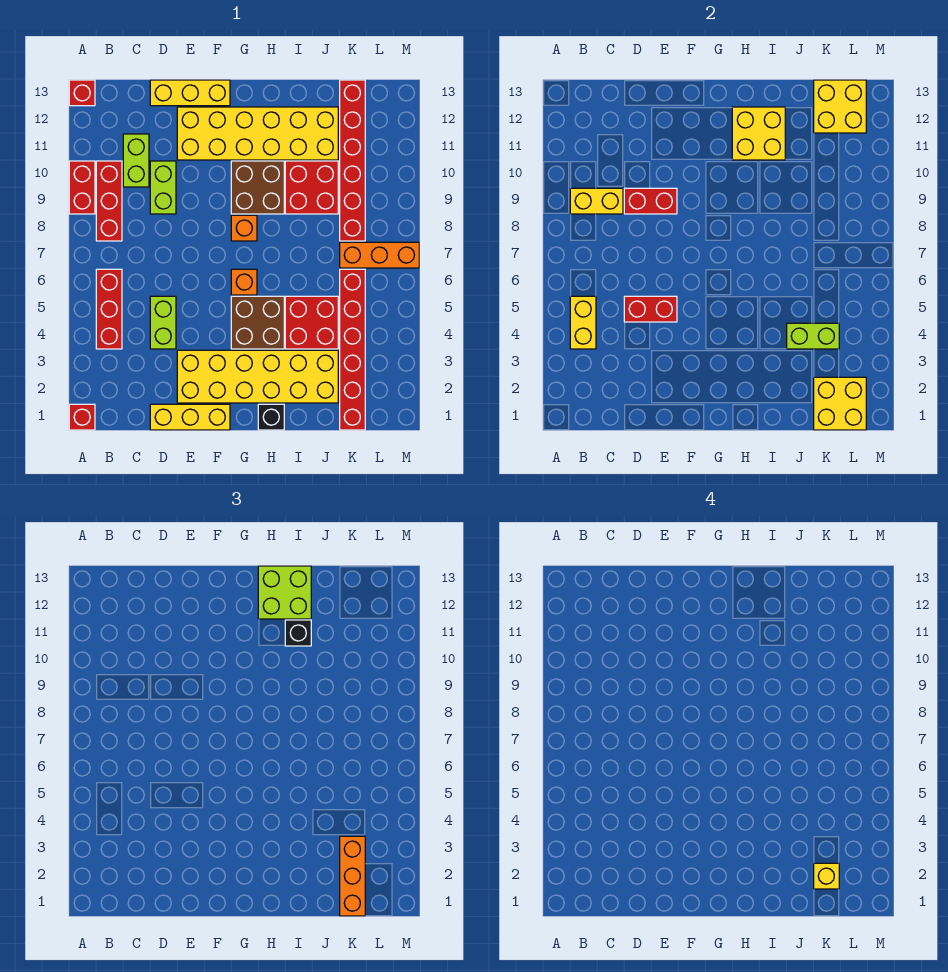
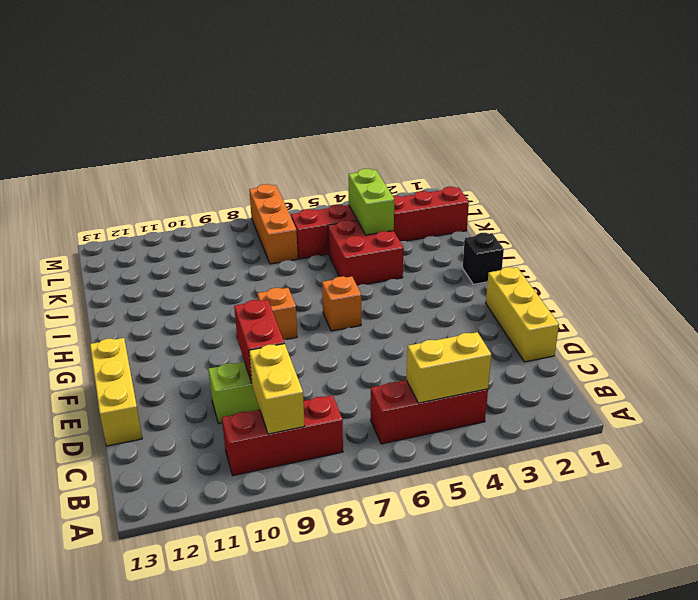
none -> red brick A1 level 1
none -> red brick A9:A10 level 1
none -> red brick A13 level 1
none -> lime brick C10:C11 level 1

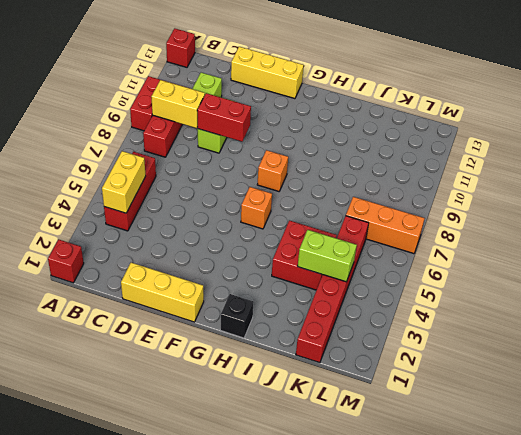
none -> lime brick D4:D5 level 1
none -> yellow brick E2:J3 level 1
none -> yellow brick E11:J12 level 1
none -> brown brick G4:H5 level 1

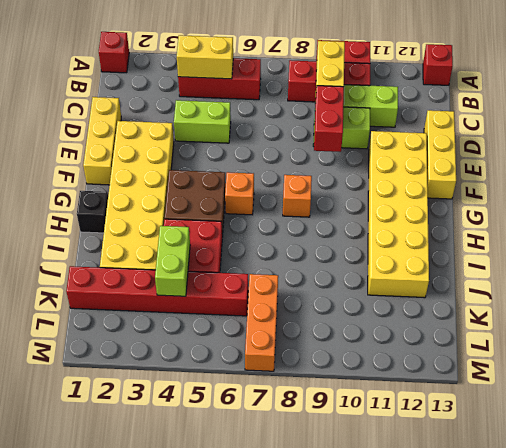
none -> brown brick G9:H10 level 1
none -> red brick I9:J10 level 1
none -> red brick K8:K13 level 1
none -> red brick D5:E5 level 2

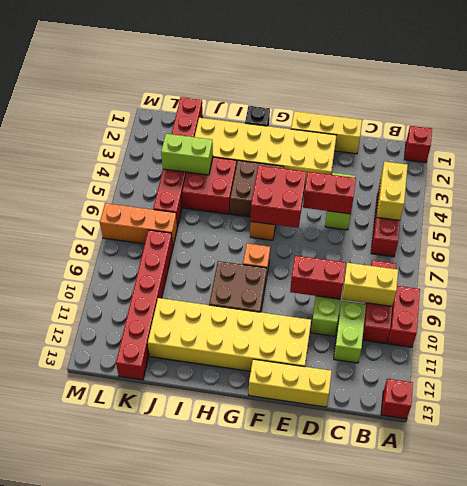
red brick F5:G6 level 2 -> red brick I9:J10 level 1
none -> yellow brick H11:I12 level 2
none -> yellow brick K1:L2 level 2
none -> yellow brick K12:L13 level 2
none -> lime brick H12:I13 level 3

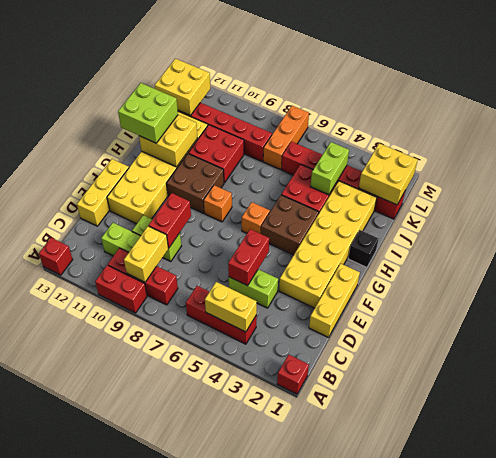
none -> black brick I11 level 3
none -> orange brick K1:K3 level 3
none -> yellow brick K2 level 4

